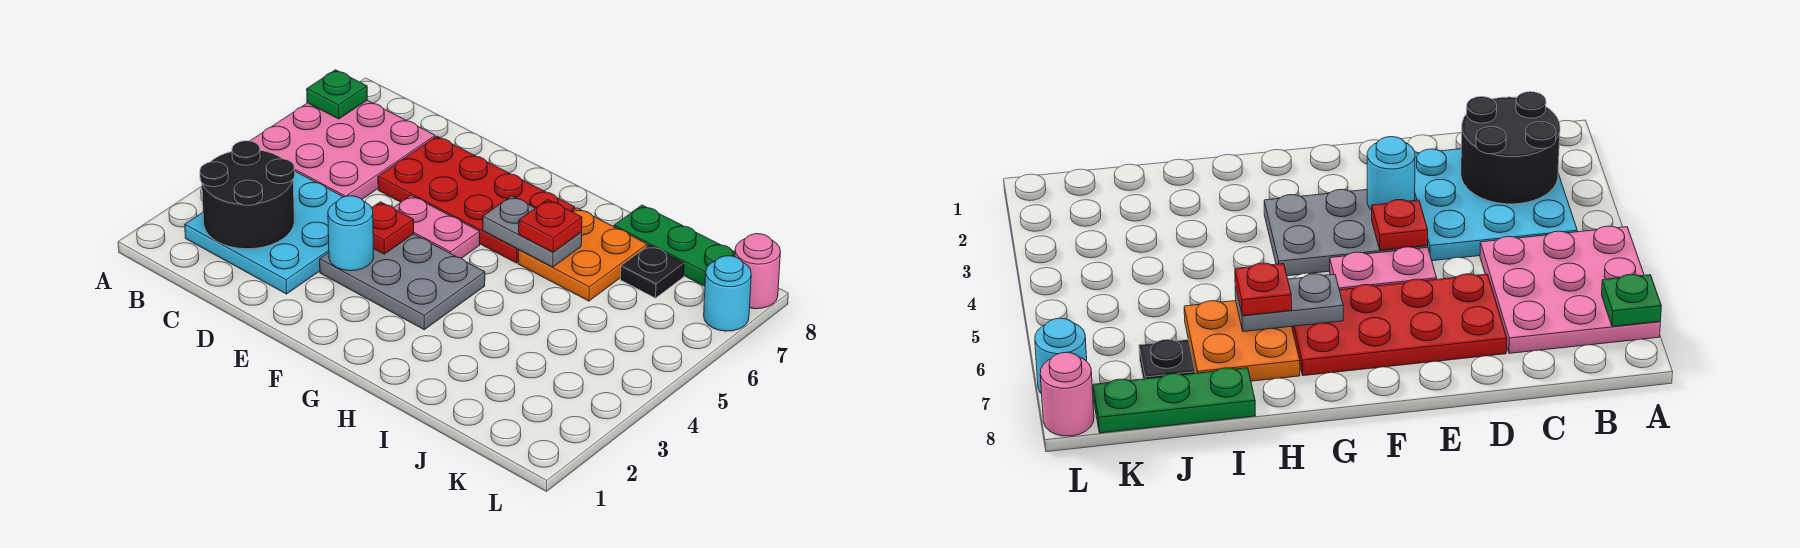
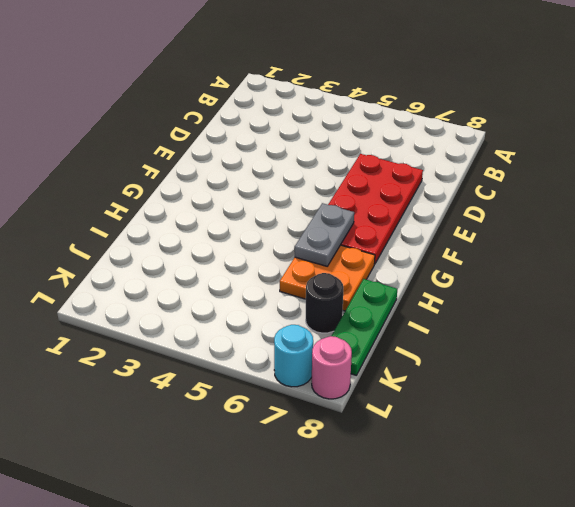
black round brick J7 level 1 -> black plate J7 level 1
none -> pink plate A5:C7 level 1
none -> cyan plate B2:D4 level 1
none -> grey plate E3:G4 level 1

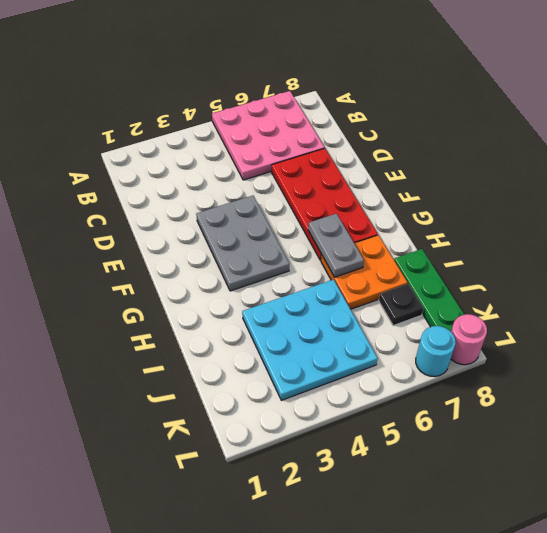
cyan plate I3:K5 level 1 -> cyan plate B2:D4 level 1
none -> pink plate E5:F5 level 1
none -> green plate A7 level 2
none -> black round brick B2:C3 level 2

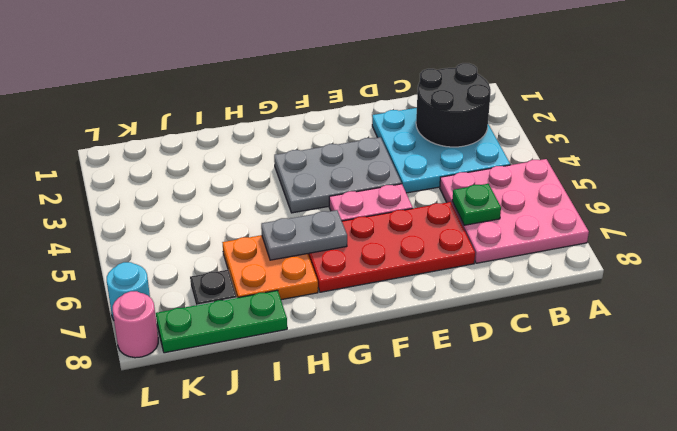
green plate C6 level 2 -> green plate A7 level 2
none -> cyan round brick E3 level 2
none -> red plate E4 level 2
none -> red plate H6 level 3

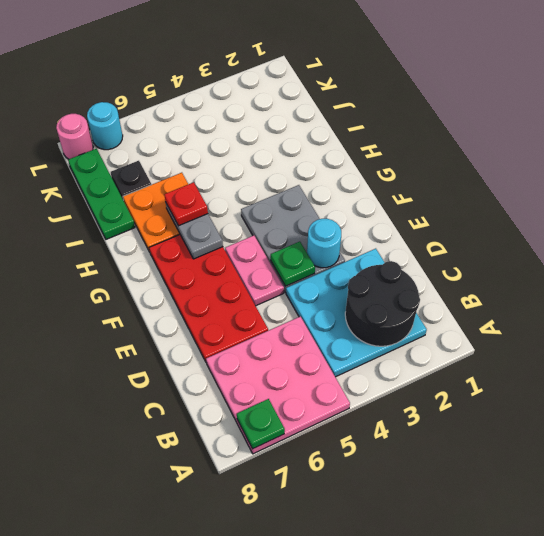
green plate E4 level 2 -> red plate E4 level 2

